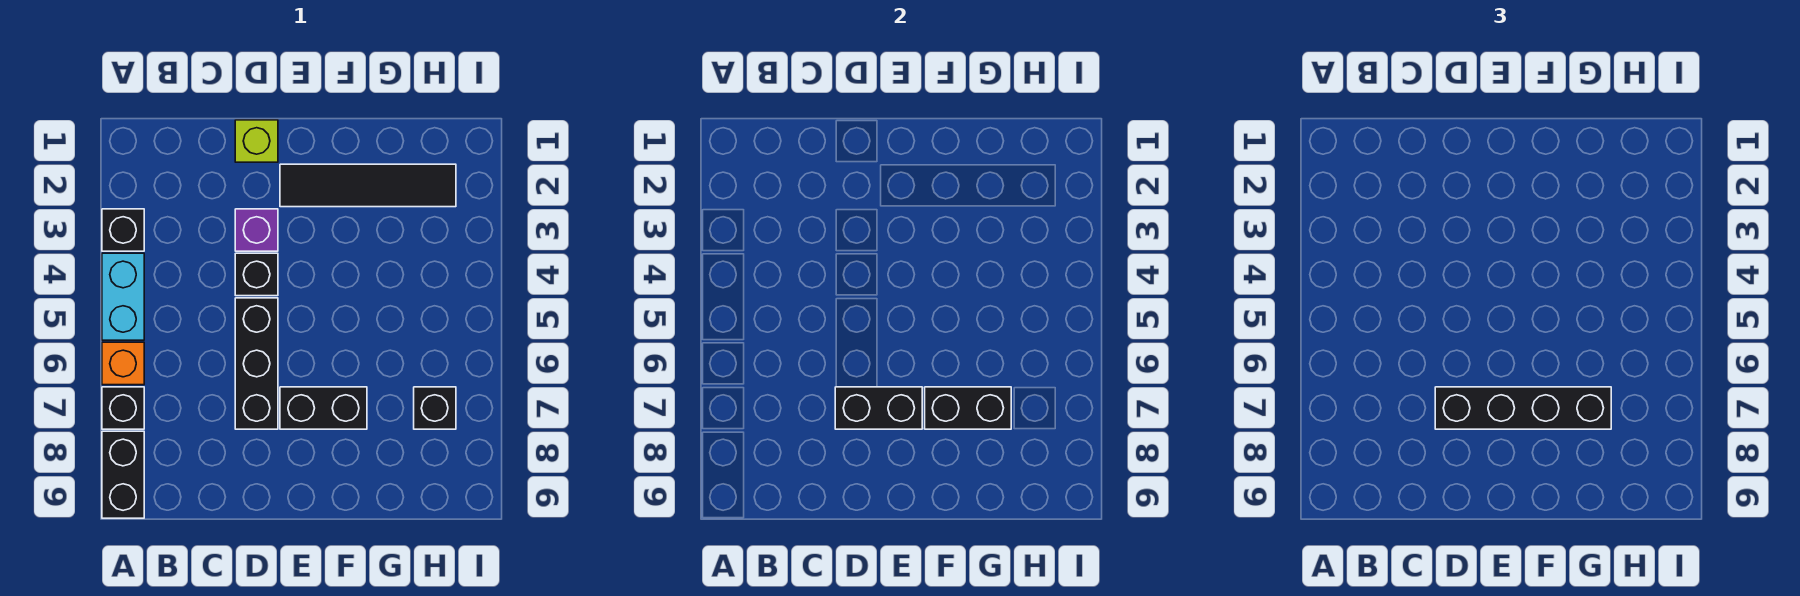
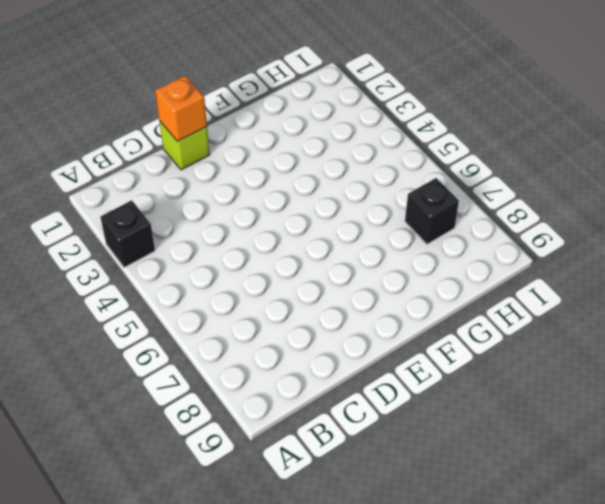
orange brick D1 level 2 -> orange brick A6 level 1
none -> cyan brick A4:A5 level 1
none -> black brick A7 level 1
none -> black brick A8:A9 level 1

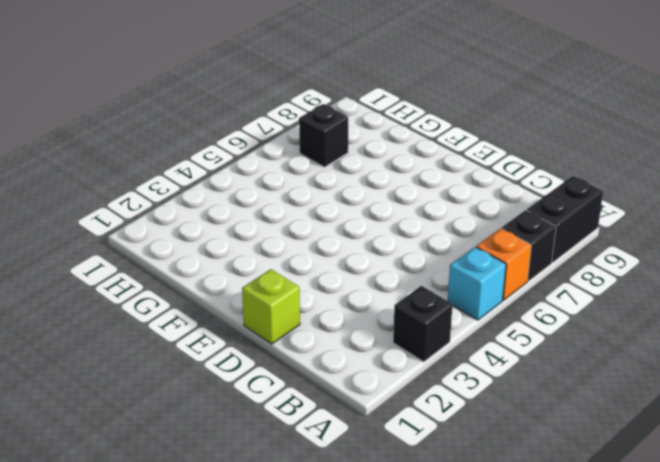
cyan brick A5 level 1 -> cyan brick A4:A5 level 1
none -> purple brick D3 level 1
none -> black brick D4 level 1
none -> black brick D5:D7 level 1

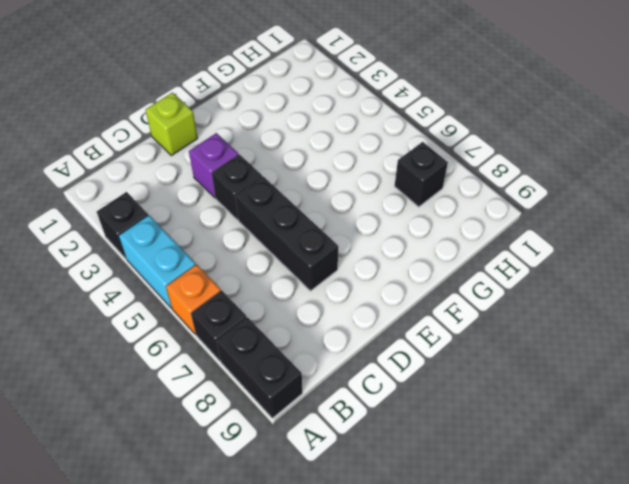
none -> black tile E2:H2 level 1
none -> black brick E7:F7 level 1
none -> black brick D7:E7 level 2

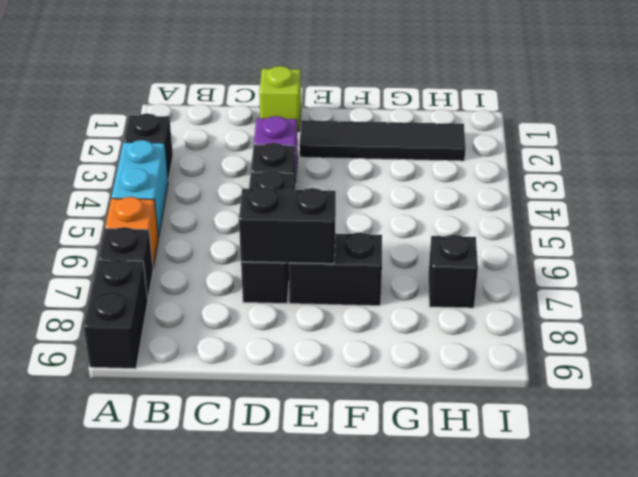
none -> black brick F7:G7 level 2
none -> black brick D7:G7 level 3

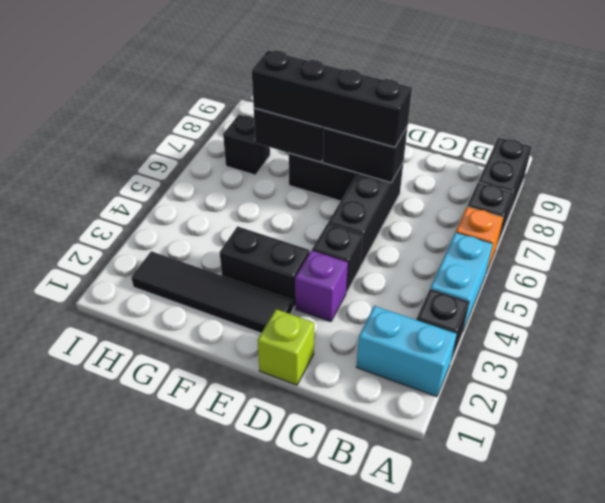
cyan brick A2:B2 level 1 -> none
black brick E3:F3 level 1 -> none

